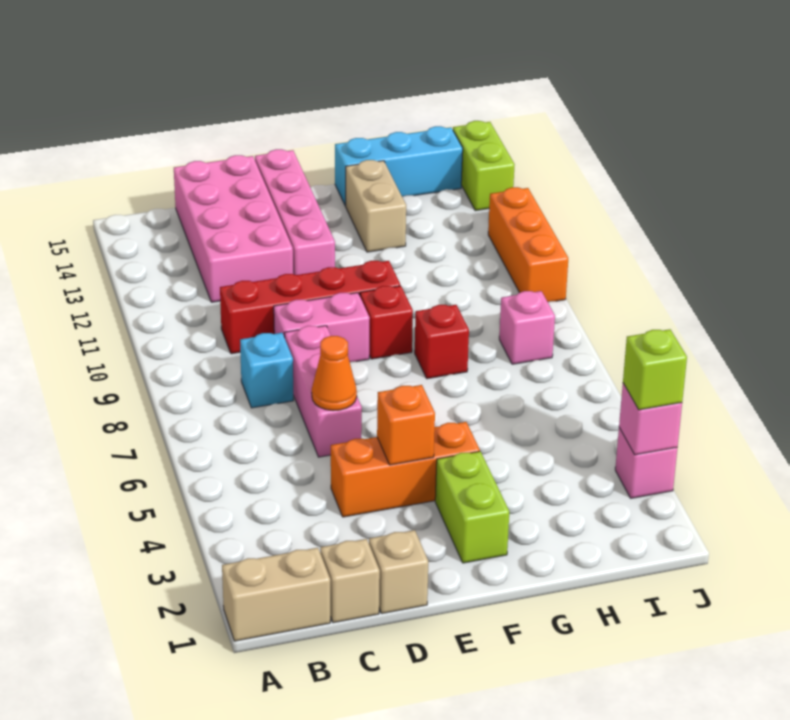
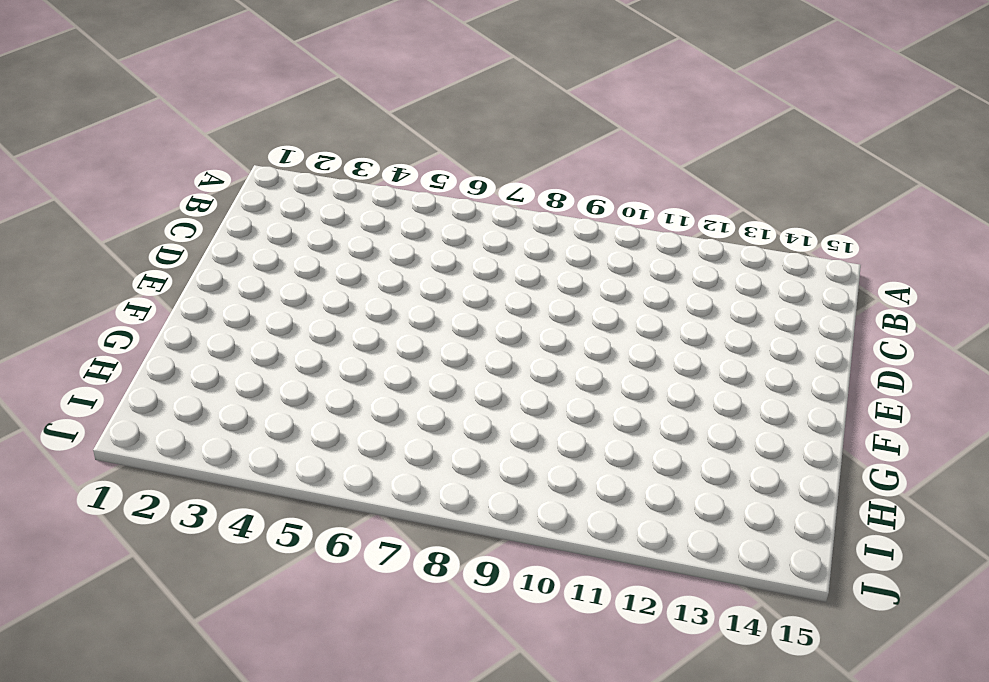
none -> tan brick A1:B1 level 1
none -> tan brick C1 level 1
none -> cyan brick C8 level 1

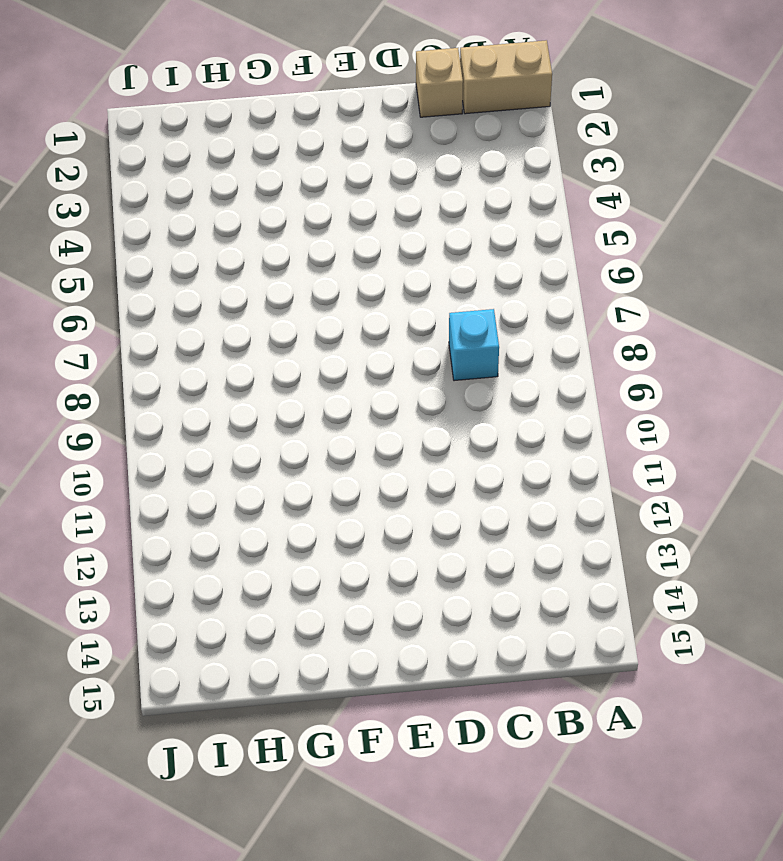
none -> red brick C10:F10 level 1
none -> pink brick C12:D15 level 1
none -> tan brick D1 level 1

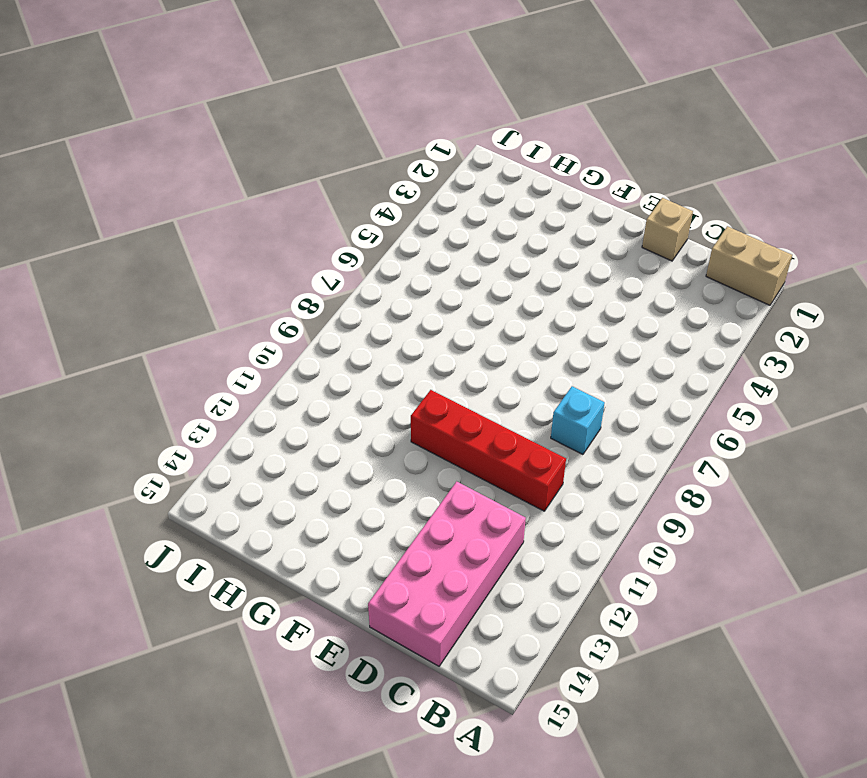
none -> tan brick C1 level 1
none -> orange brick D4:F4 level 1
none -> pink brick D6:D8 level 1

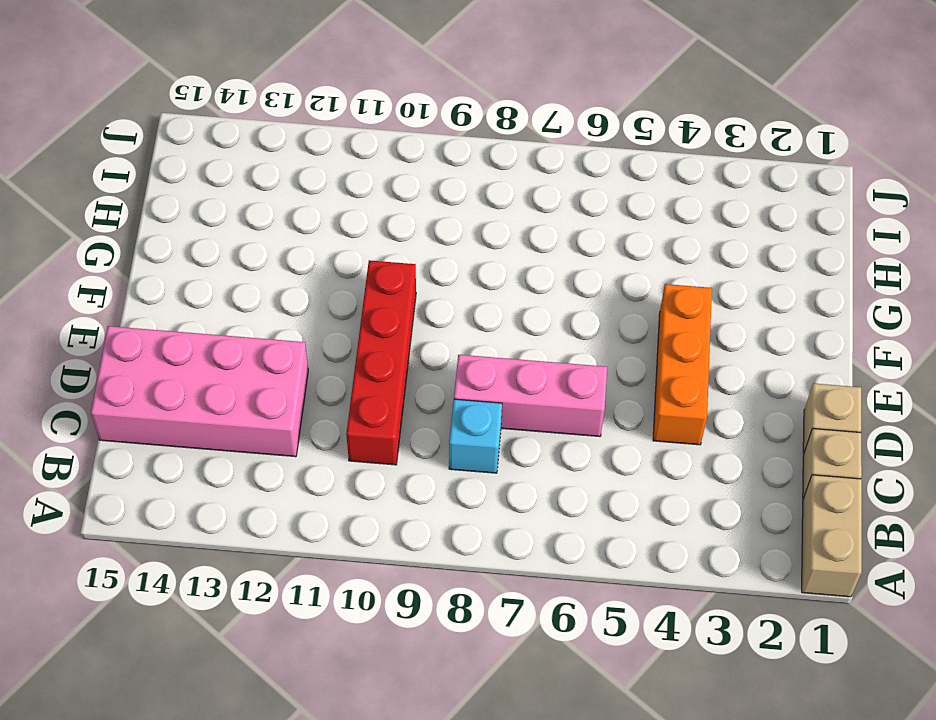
none -> pink brick D9:E9 level 1
none -> pink brick E12:E15 level 1
none -> lime brick F2:F3 level 1

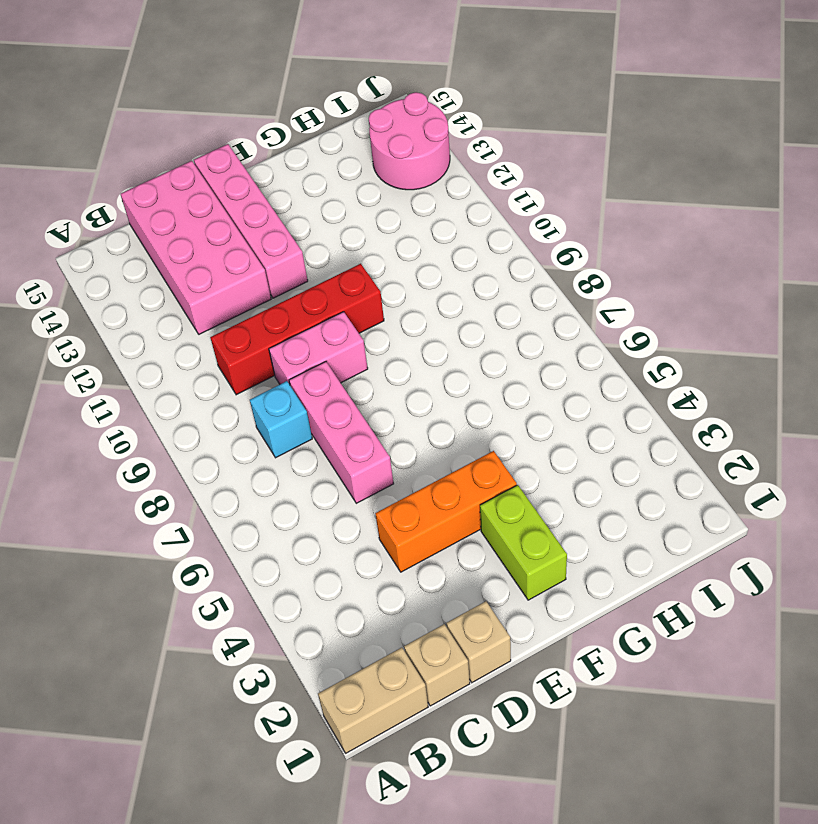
pink round brick I13:J14 level 1 -> lime brick J14:J15 level 1
none -> red brick F9 level 1
none -> red brick G8 level 1
none -> tan brick G13:G14 level 1

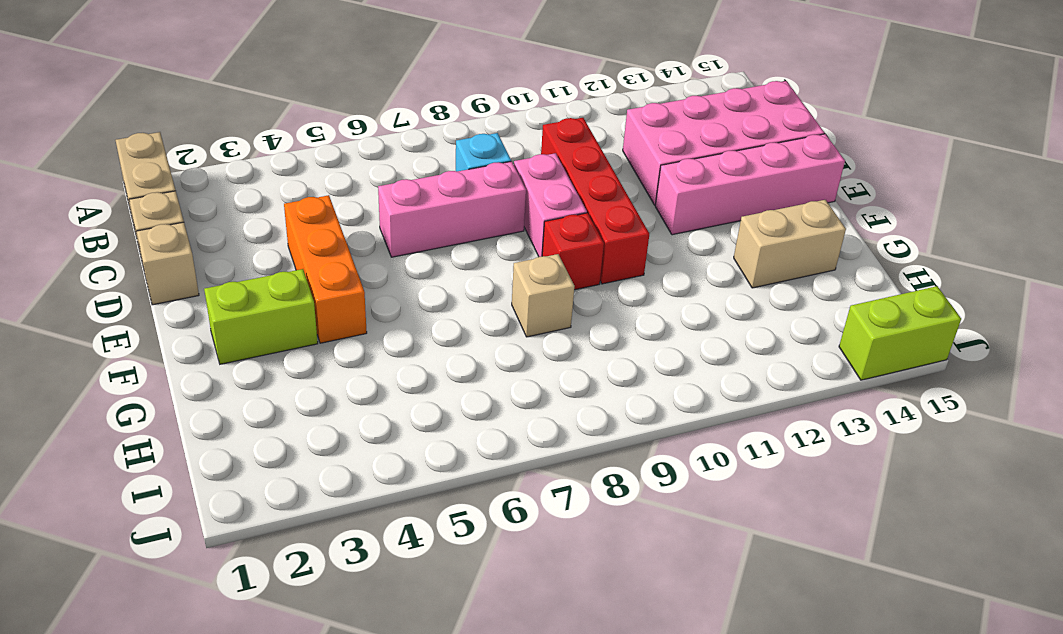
tan brick G8 level 1 -> red brick G8 level 1
none -> cyan brick G15:I15 level 1
none -> pink brick I8 level 1
none -> pink brick J3 level 1

